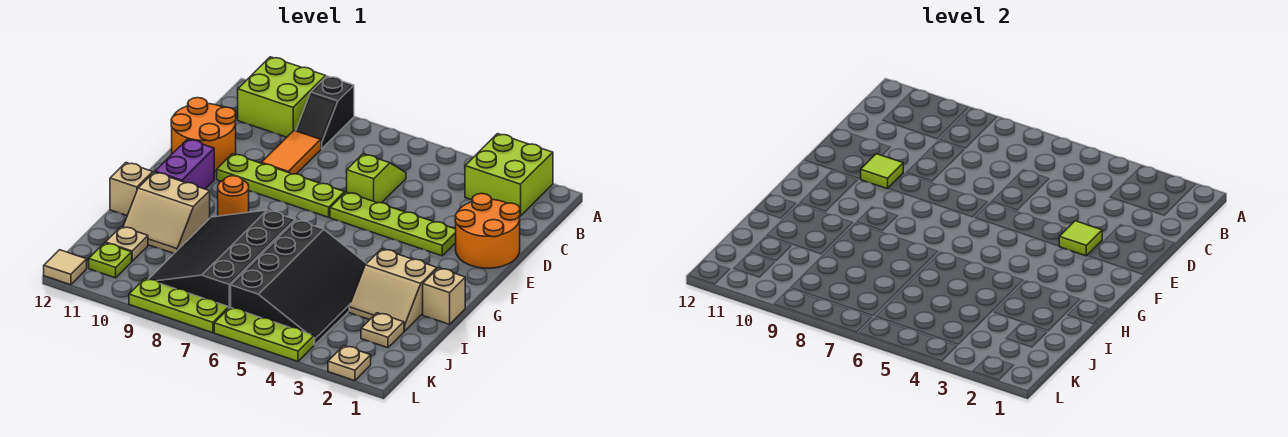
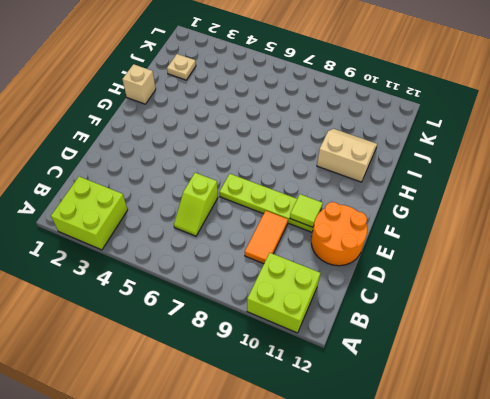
none -> black slope A9:B9 level 1 top A
none -> orange round brick D1:E2 level 1
none -> lime plate E3:E6 level 1

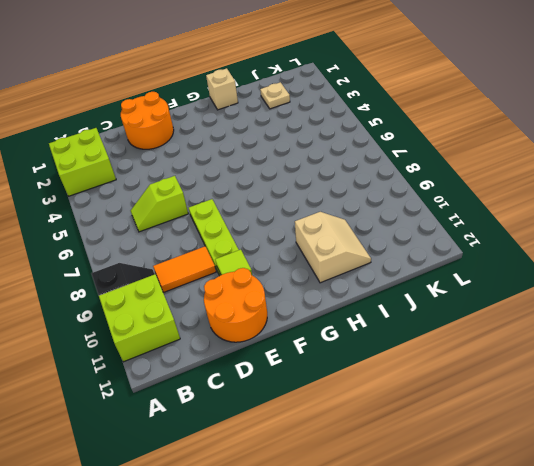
none -> lime plate E3:E6 level 1
none -> purple brick F11:G11 level 1
none -> orange round brick G9 level 1

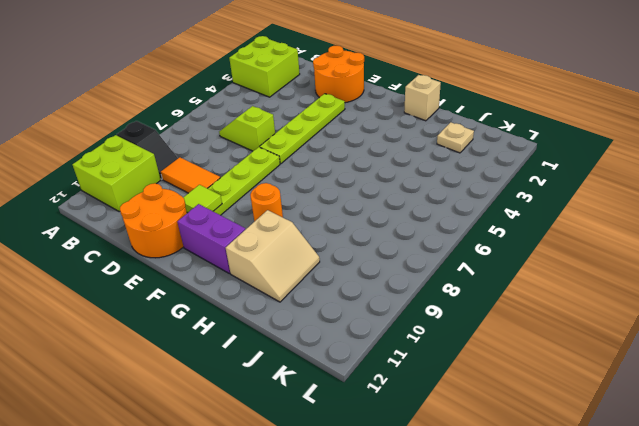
none -> tan slope H2:I3 level 1 top H
none -> black slope H4:K6 level 1 top 6
none -> black slope H7:K9 level 1 top 7

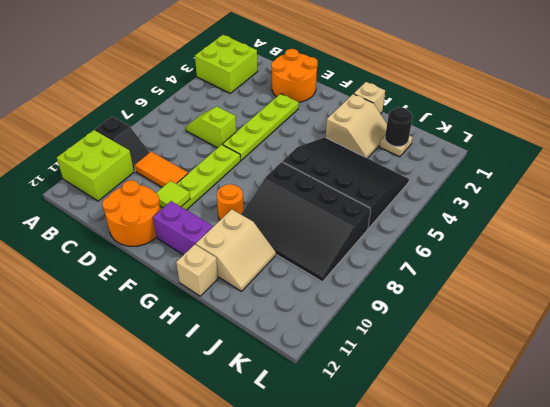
black round brick J2 level 2 -> none
none -> tan plate J11 level 1
none -> lime plate K11 level 1
none -> tan plate L2 level 1

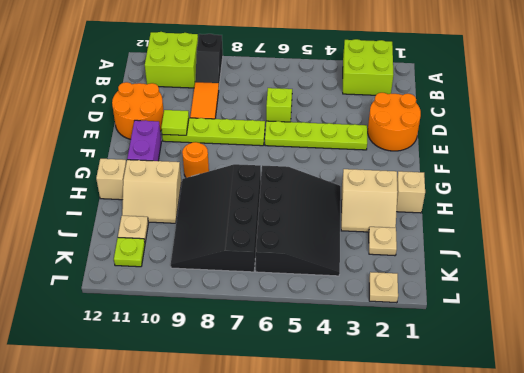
none -> lime plate L4:L6 level 1
none -> lime plate L7:L9 level 1
none -> tan tile L12 level 1

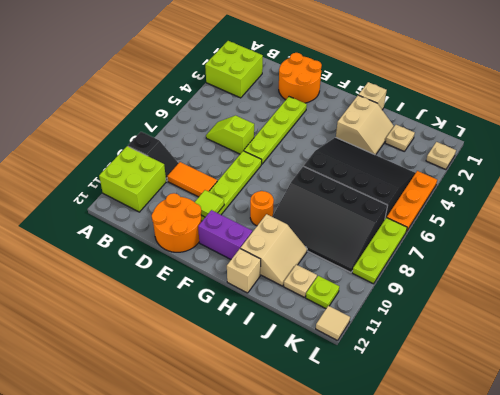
orange plate L4:L6 level 1 -> lime plate L4:L6 level 1
none -> lime tile E3 level 2

